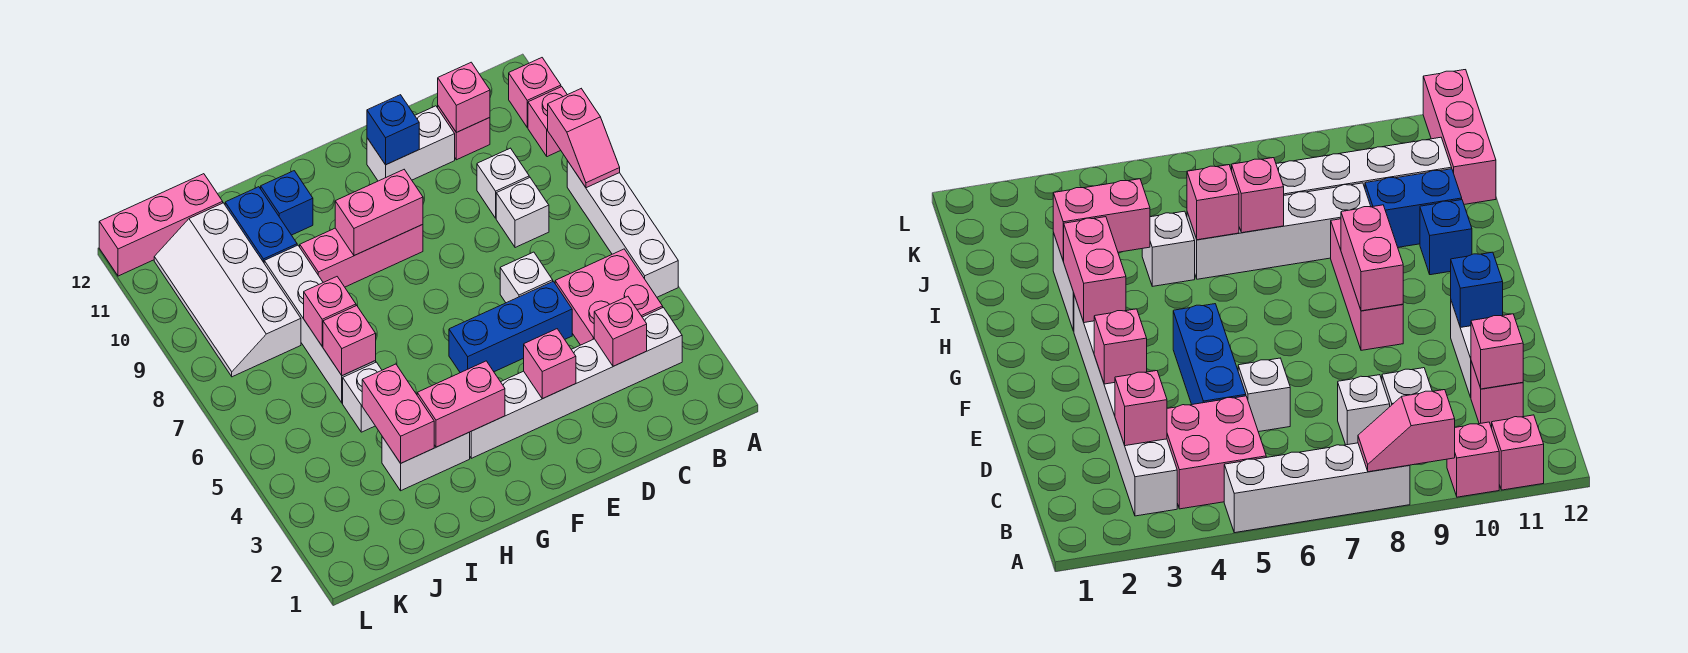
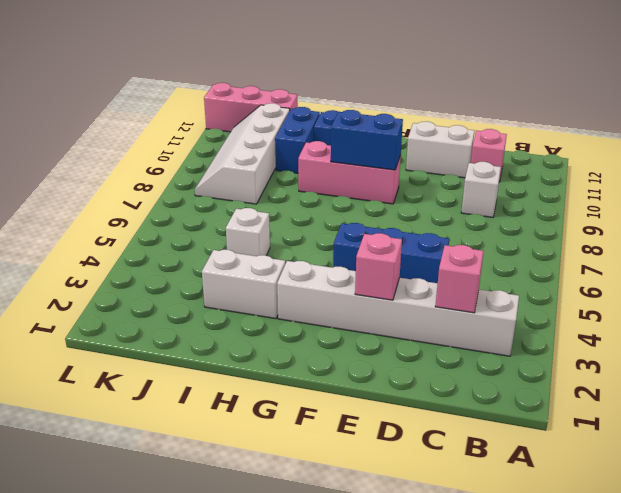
blue brick F9:G9 level 2 -> pink brick F9:G9 level 2
none -> white brick A5:A8 level 1
none -> pink brick A10 level 1
none -> pink brick A11 level 1

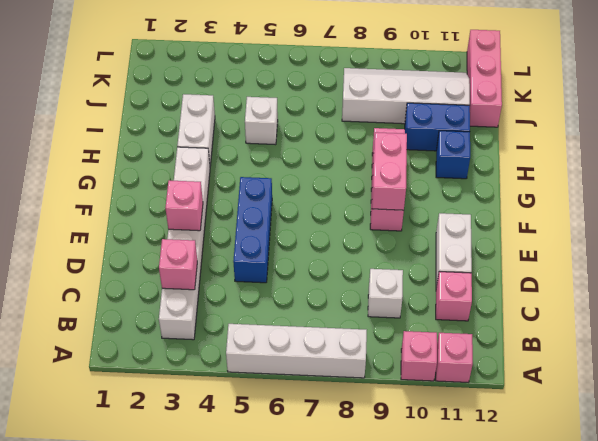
none -> pink brick B4:C5 level 1
none -> white brick C8 level 1
none -> white brick D6 level 1

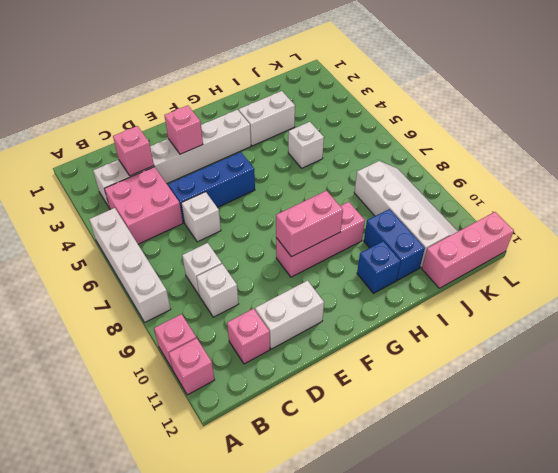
none -> white brick I6:I9 level 1
none -> pink slope A8:A9 level 2 top 9
none -> pink brick C11 level 2

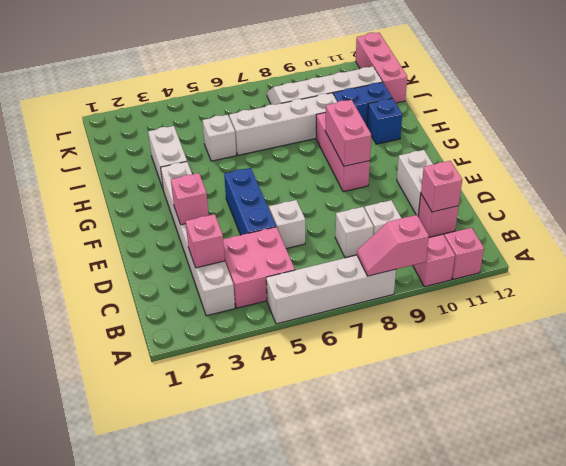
none -> blue brick E11 level 2
none -> pink brick G3:H3 level 2
none -> pink brick I3:I4 level 2

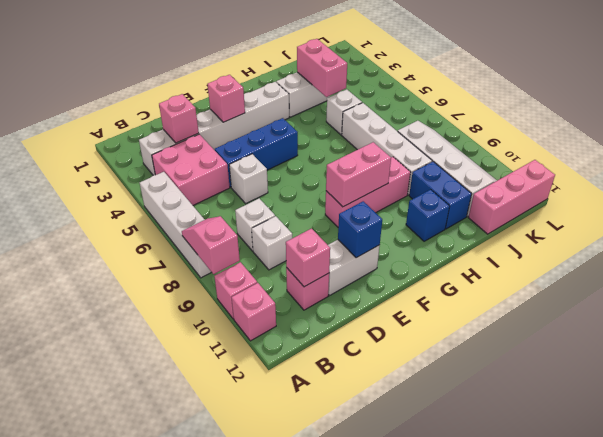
none -> pink brick G3:H3 level 2
none -> pink brick I6 level 2
none -> pink brick I7 level 2

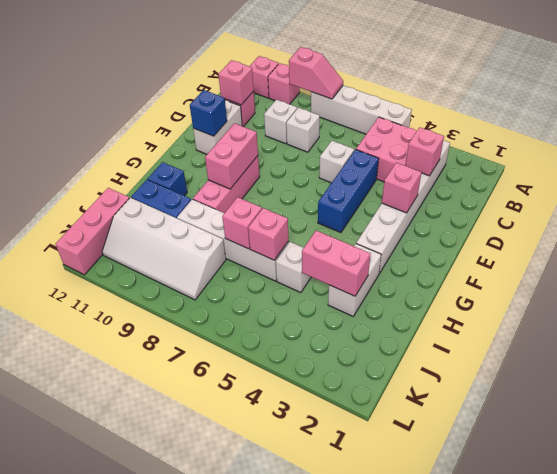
none -> pink brick G3:H3 level 2

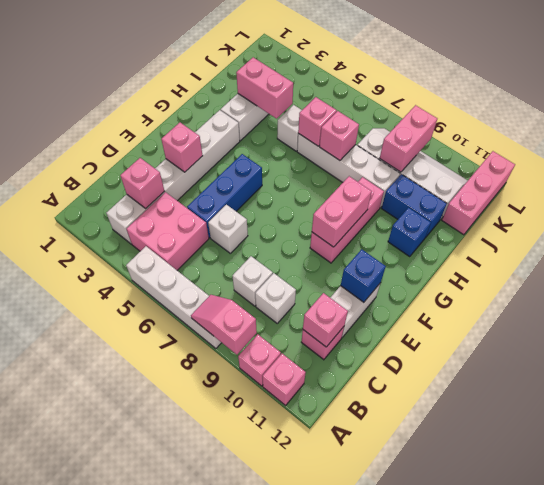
pink brick J9:K9 level 2 -> pink brick G3:H3 level 2

